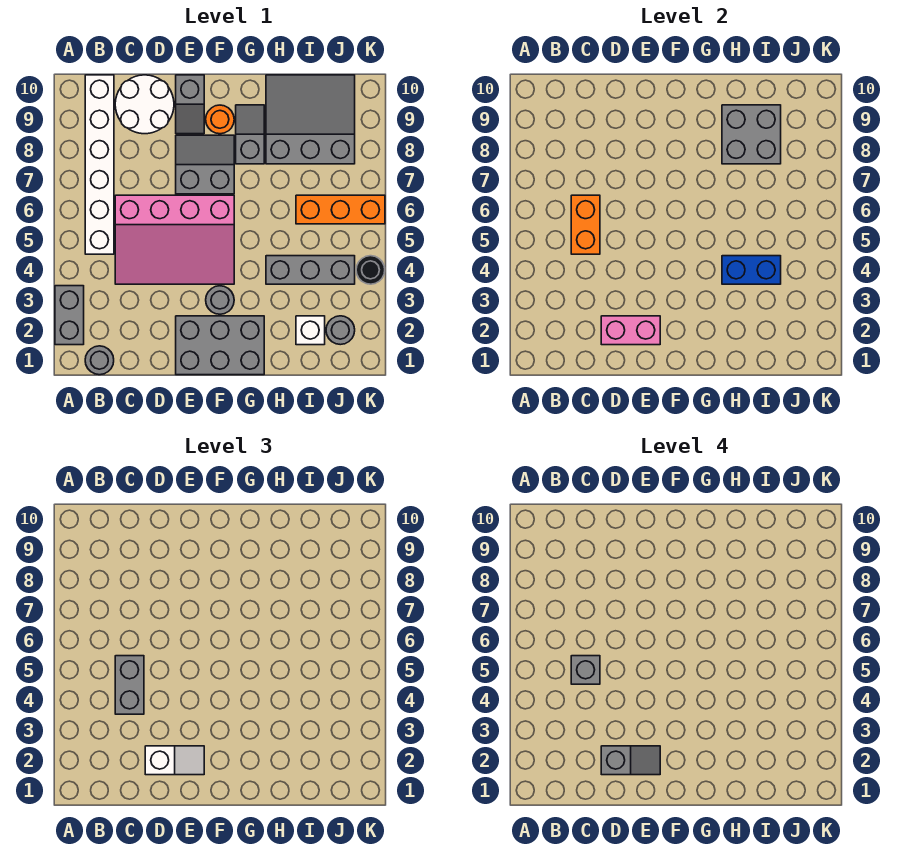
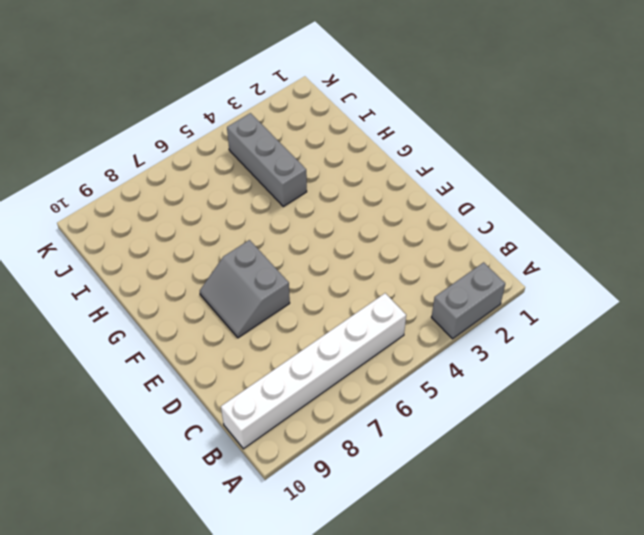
none -> grey round brick B1 level 1
none -> pink slope C4:F6 level 1 top 6
none -> white round brick C9:D10 level 1

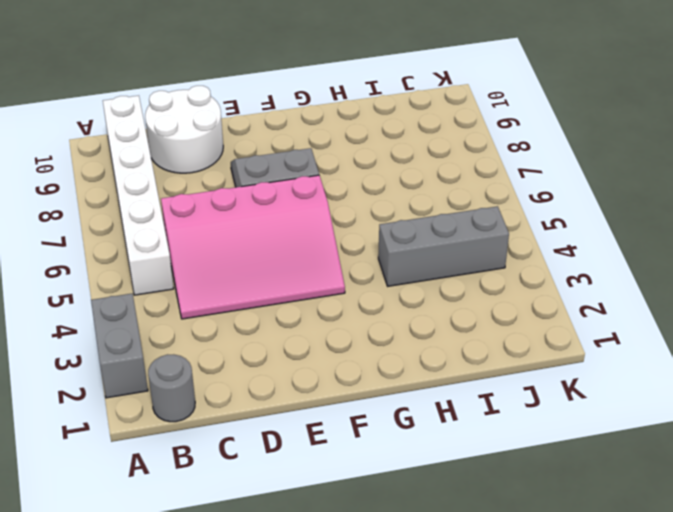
none -> grey brick E1:G2 level 1
none -> grey slope E9:E10 level 1 top 10
none -> grey round brick F3 level 1

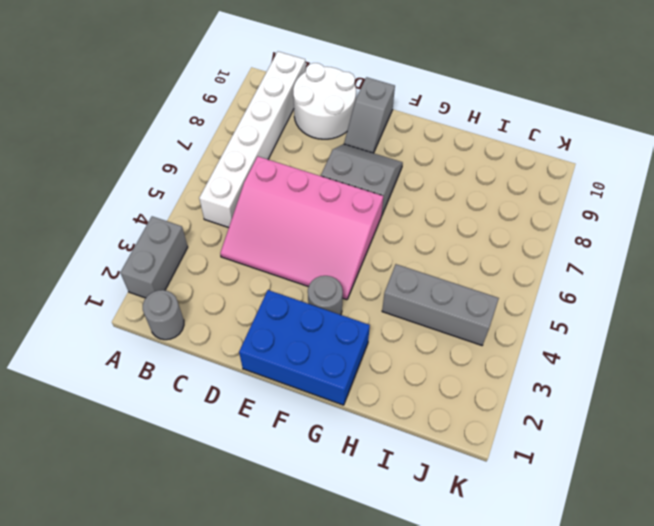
blue brick E1:G2 level 1 -> grey brick E1:G2 level 1
none -> orange round brick F9 level 1
none -> grey slope G8:G9 level 1 top 8
none -> grey slope H8:J10 level 1 top 8

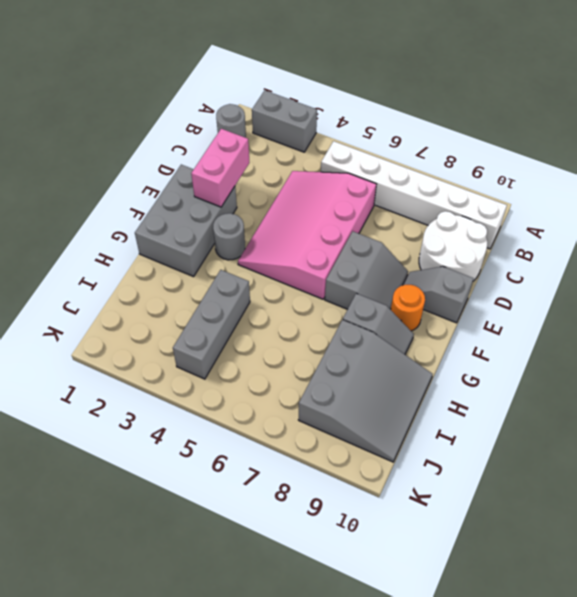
none -> white brick I2 level 1
none -> orange brick I6:K6 level 1
none -> grey round brick J2 level 1

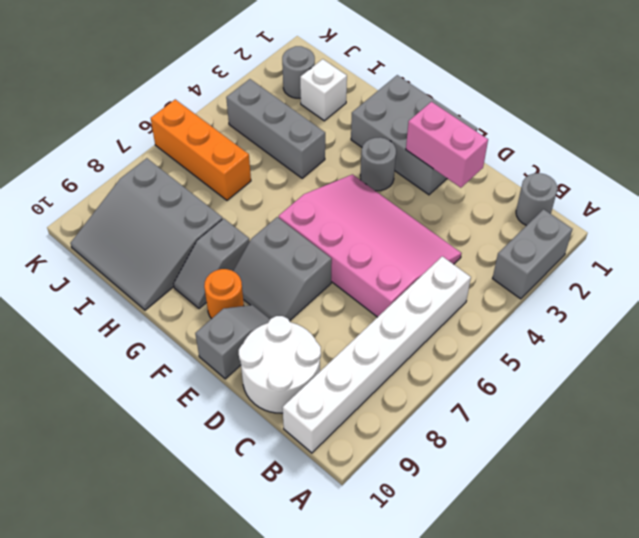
none -> black round brick K4 level 1
none -> orange brick C5:C6 level 2
none -> blue brick H4:I4 level 2

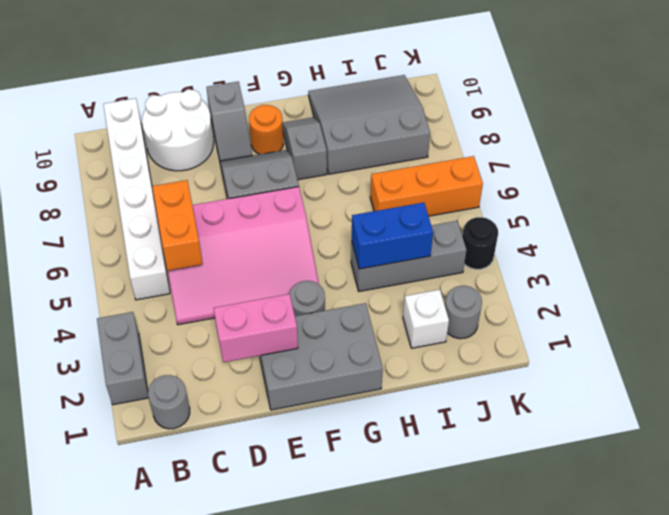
none -> grey brick H8:I9 level 2
none -> grey brick C4:C5 level 3
none -> white slope D2:E2 level 3 top D

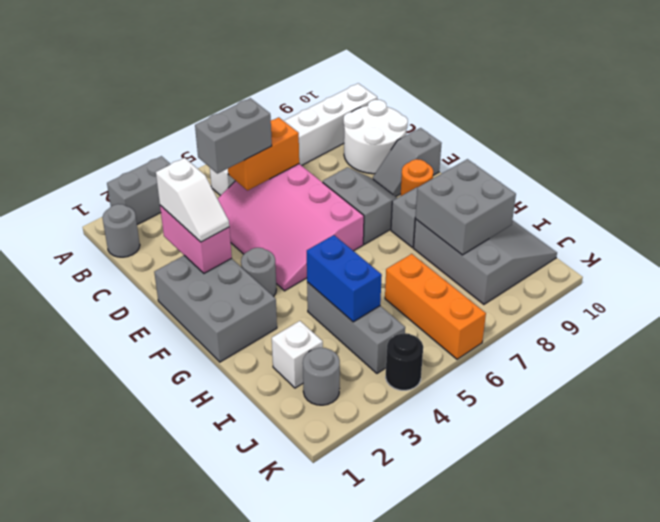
none -> grey brick C5 level 4
none -> grey slope D2:E2 level 4 top D

